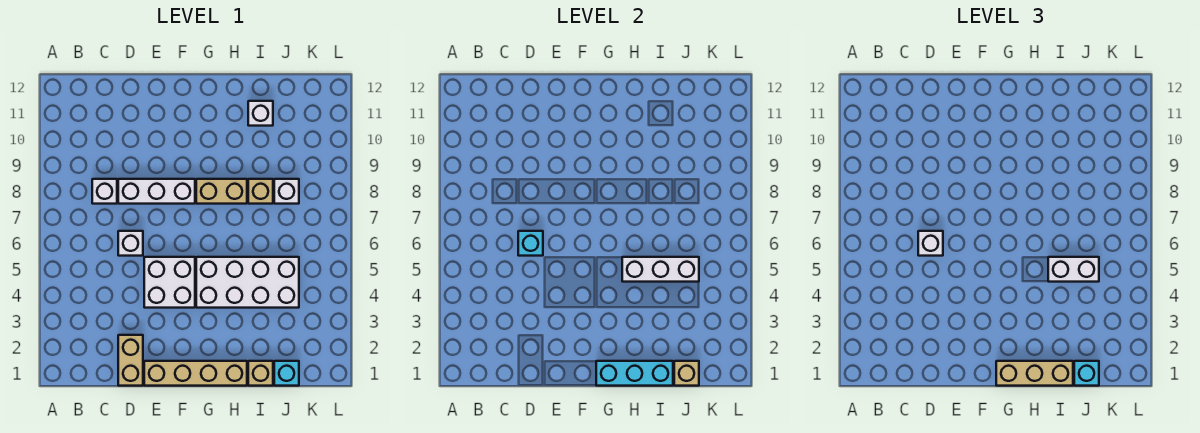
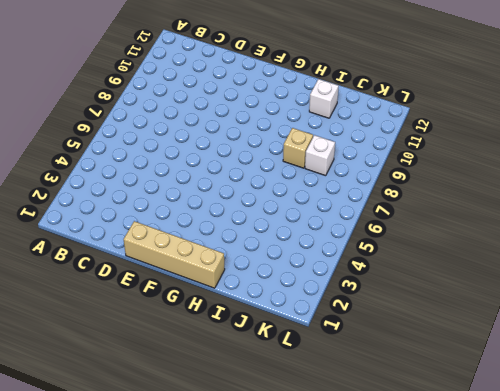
none -> white brick C8 level 1
none -> tan brick D1:D2 level 1
none -> white brick D6 level 1

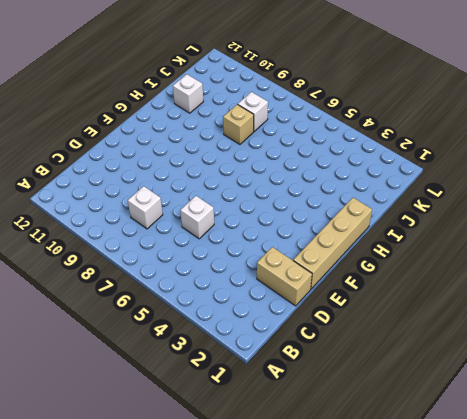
none -> white brick D8:F8 level 1
none -> white brick E4:F5 level 1
none -> white brick G4:J5 level 1

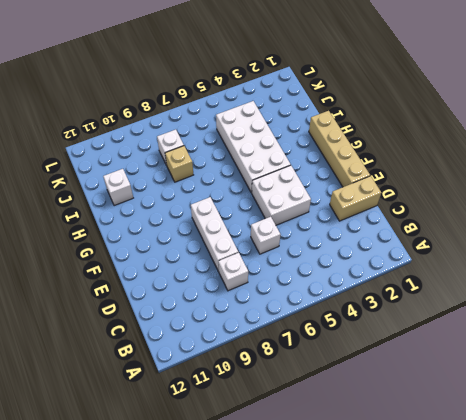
none -> tan brick G8:H8 level 1
none -> tan brick I1 level 1
none -> cyan brick J1 level 1

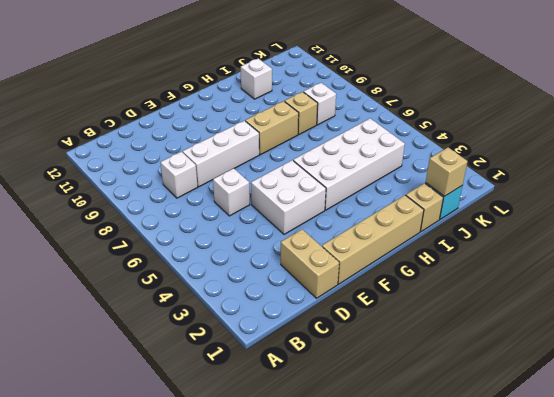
none -> cyan brick D6 level 2
none -> cyan brick G1:I1 level 2
none -> white brick H5:J5 level 2

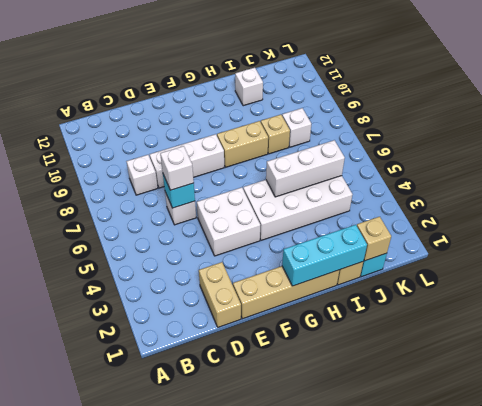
none -> tan brick G1:I1 level 3
none -> white brick I5:J5 level 3
none -> cyan brick J1 level 3

